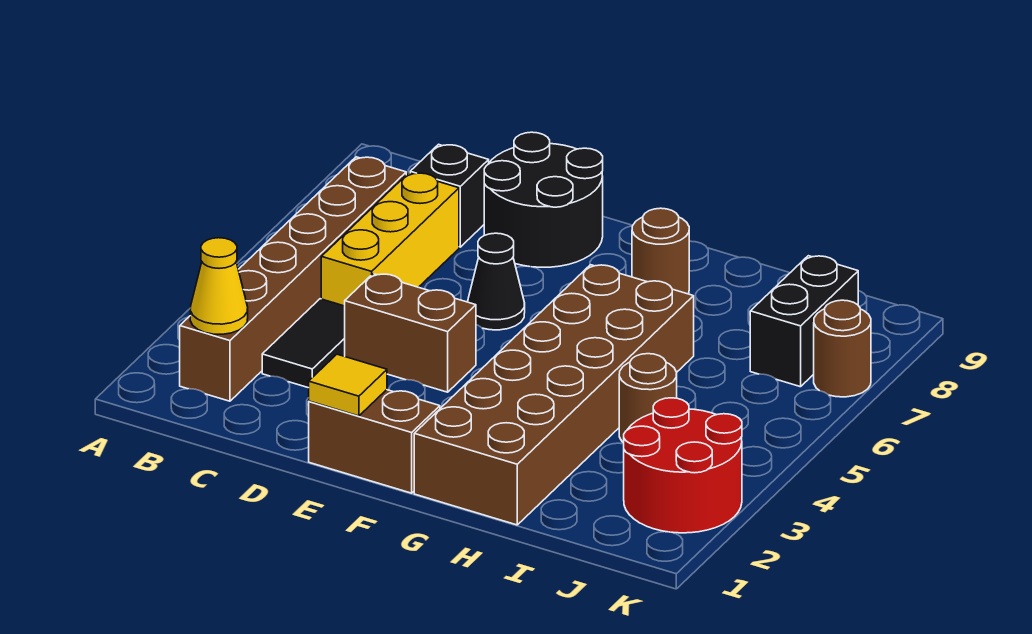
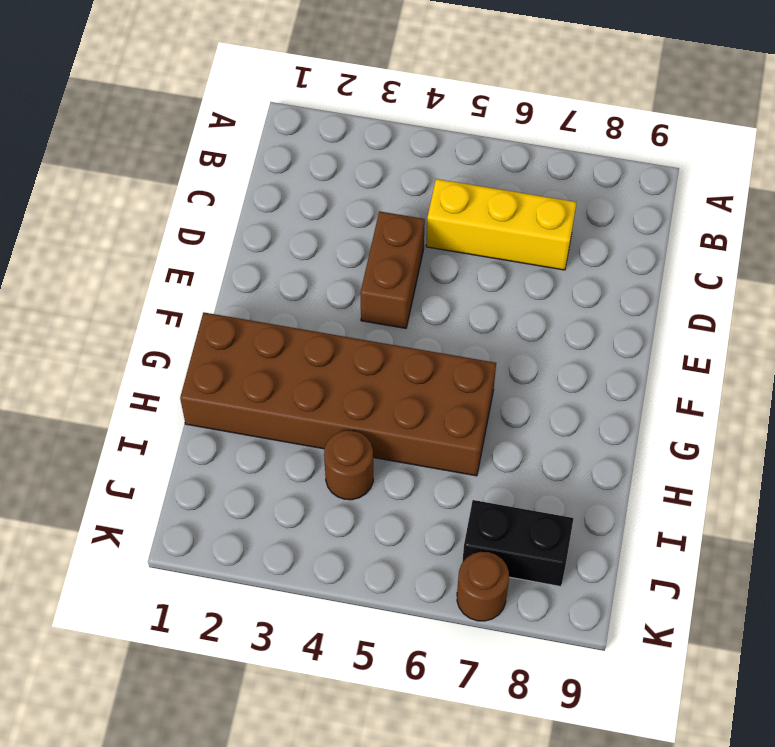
none -> brown brick B2:B7 level 1
none -> black tile C3:C4 level 1
none -> black brick C8 level 1

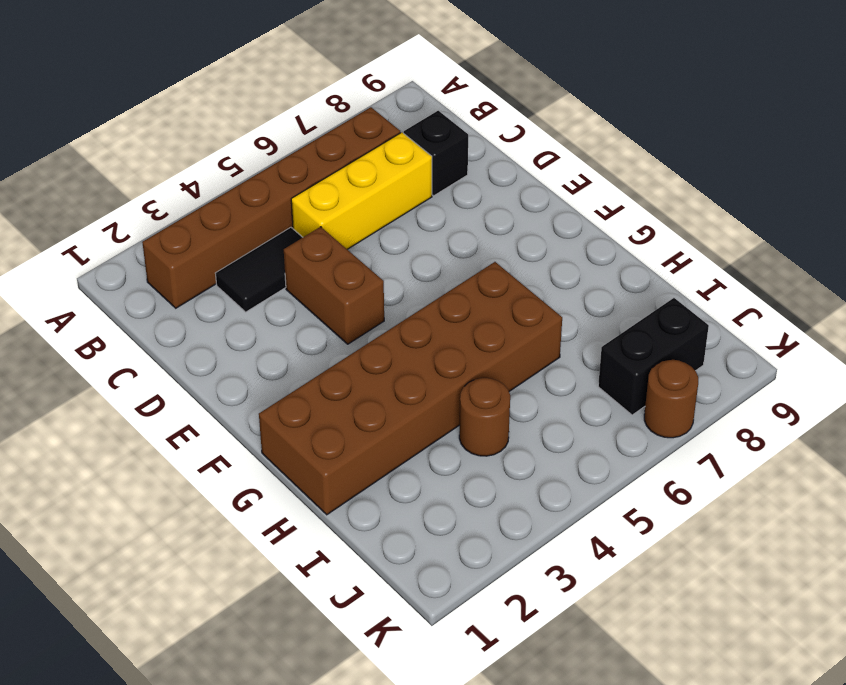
none -> black round brick D8:E9 level 1
none -> brown brick E1:F1 level 1
none -> black cone E6 level 1

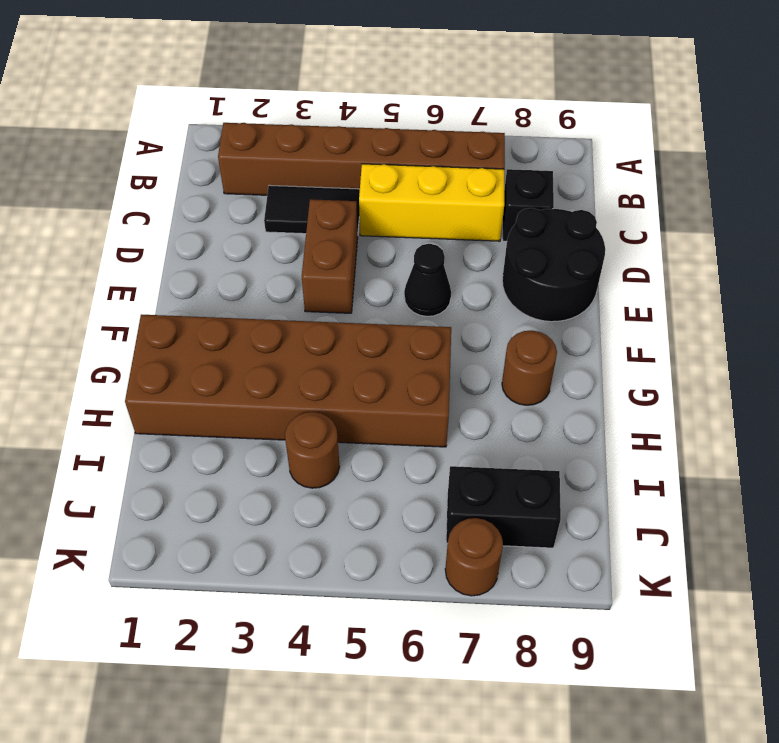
none -> brown brick E1:F1 level 1
none -> red round brick J2:K3 level 1
none -> yellow cone B2 level 2

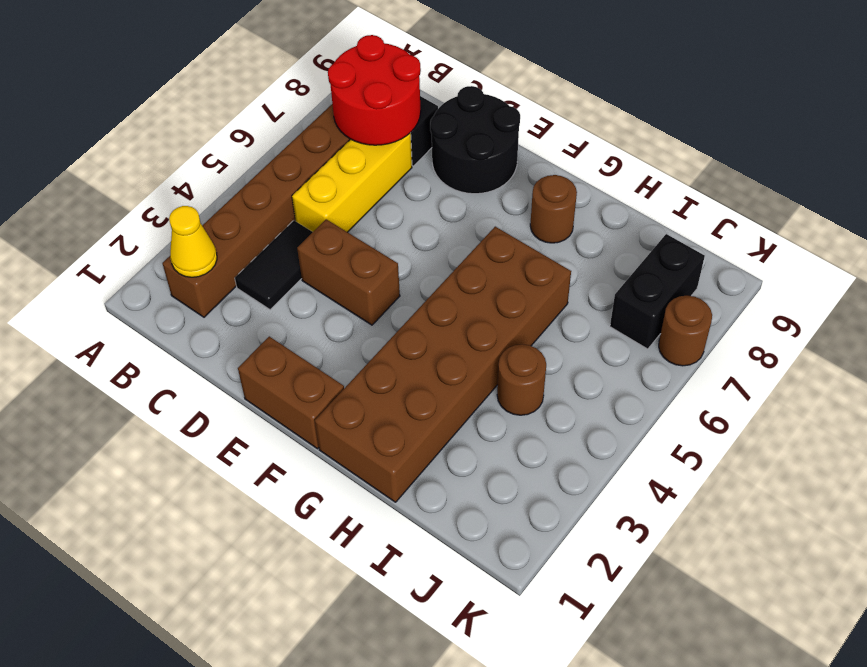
red round brick B7:C8 level 2 -> red round brick J2:K3 level 1
none -> black cone E6 level 1
none -> yellow tile E1 level 2

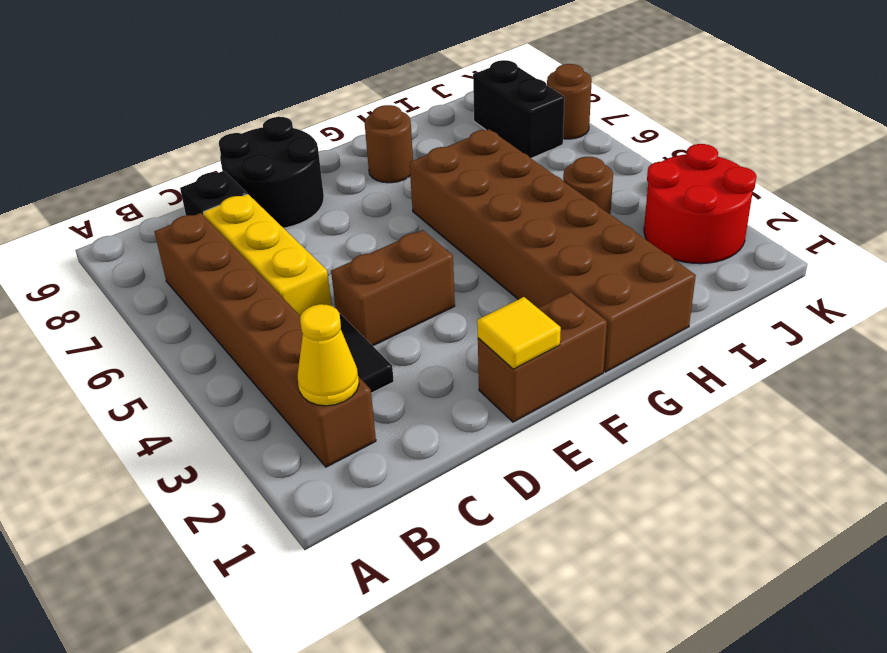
none -> black cone E6 level 1

